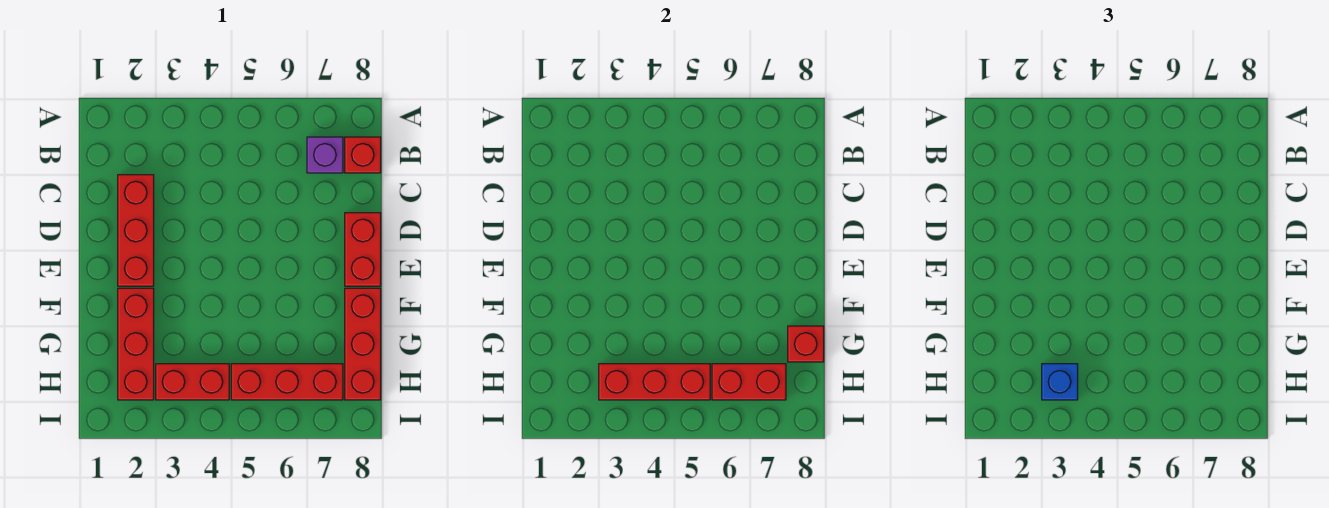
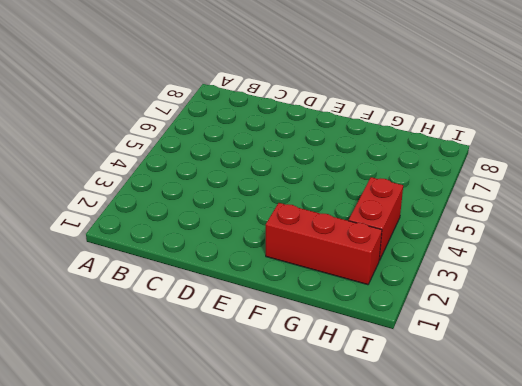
none -> purple brick B7 level 1
none -> red brick B8 level 1
none -> red brick C2:E2 level 1

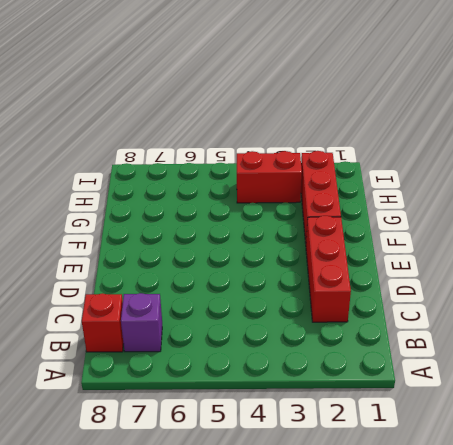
none -> red brick D8:E8 level 1
none -> red brick F8:H8 level 1
none -> red brick H5:H7 level 1

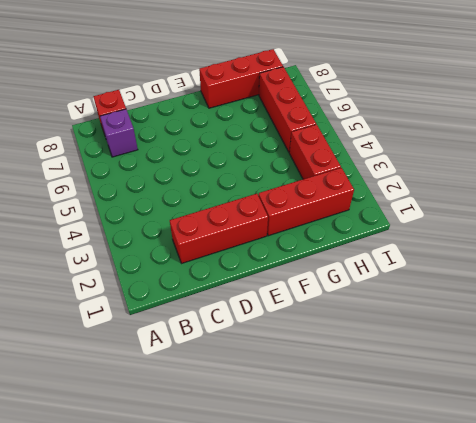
none -> red brick D8:E8 level 1
none -> red brick G8 level 2
none -> red brick H3:H5 level 2

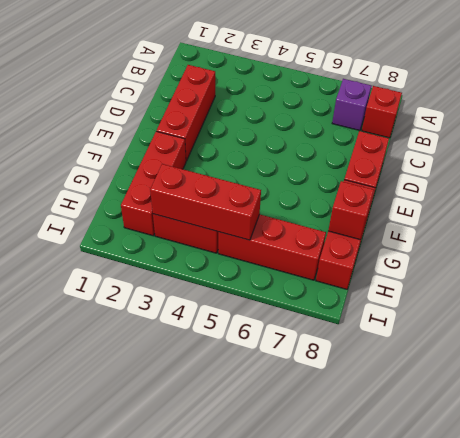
none -> red brick H6:H7 level 2
none -> blue brick H3 level 3

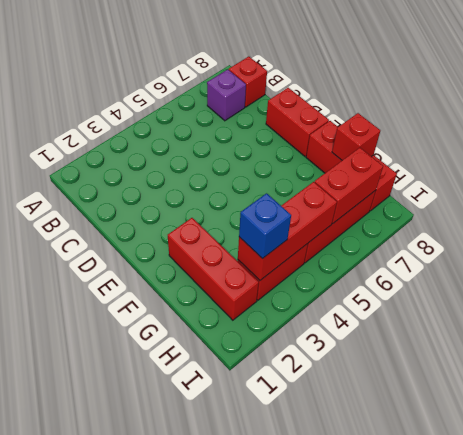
none -> red brick C2:E2 level 1

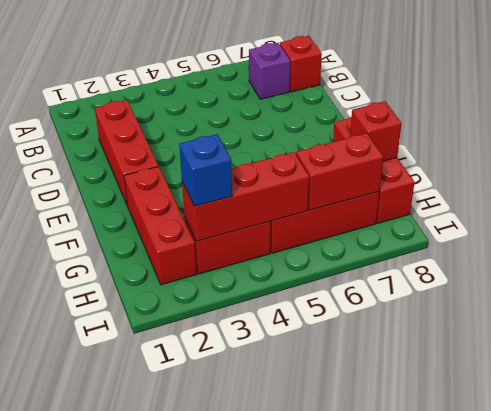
none -> red brick D8:E8 level 1

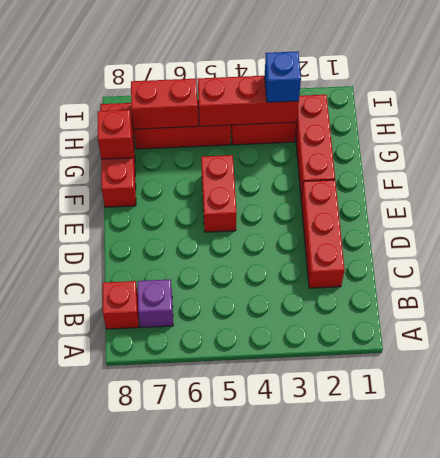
red brick E5:F5 level 1 -> red brick D8:E8 level 1

